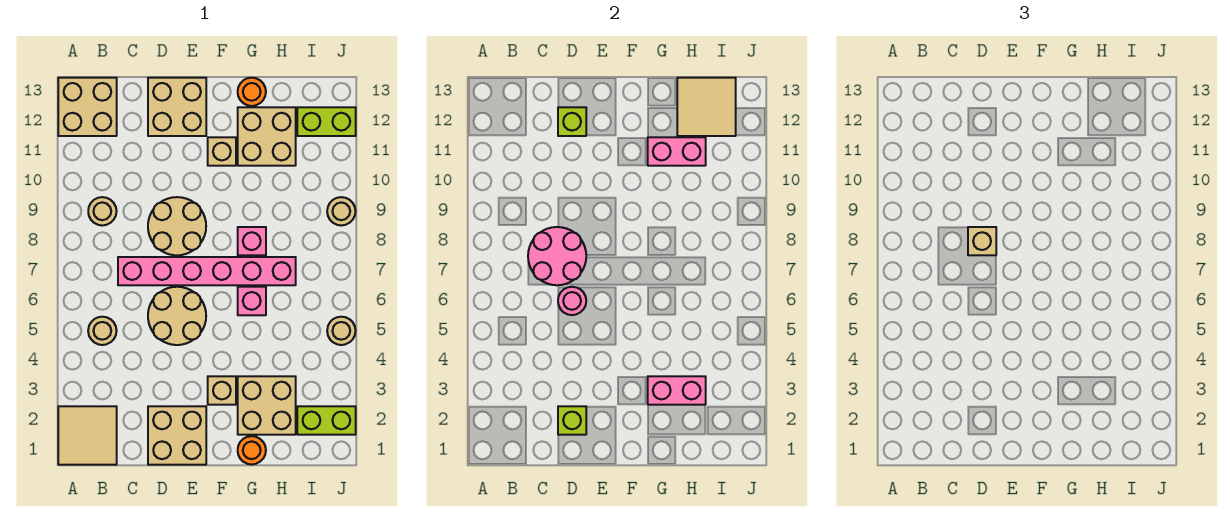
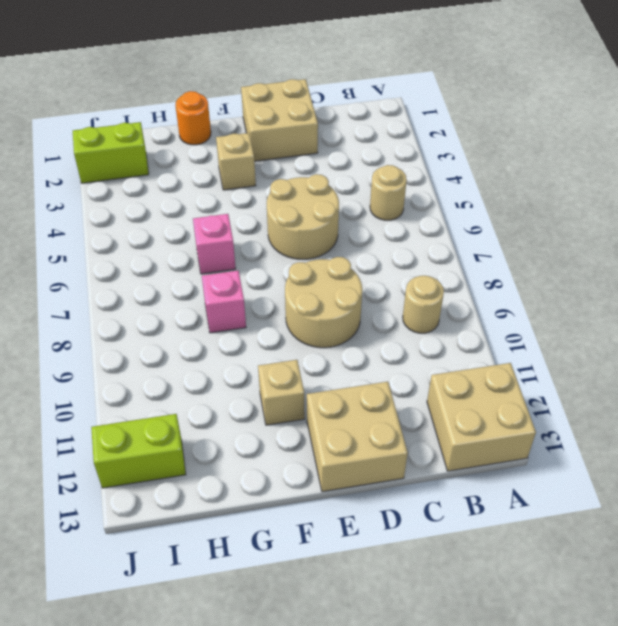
none -> tan tile A1:B2 level 1
none -> pink brick C7:H7 level 1
none -> tan brick G2:H3 level 1

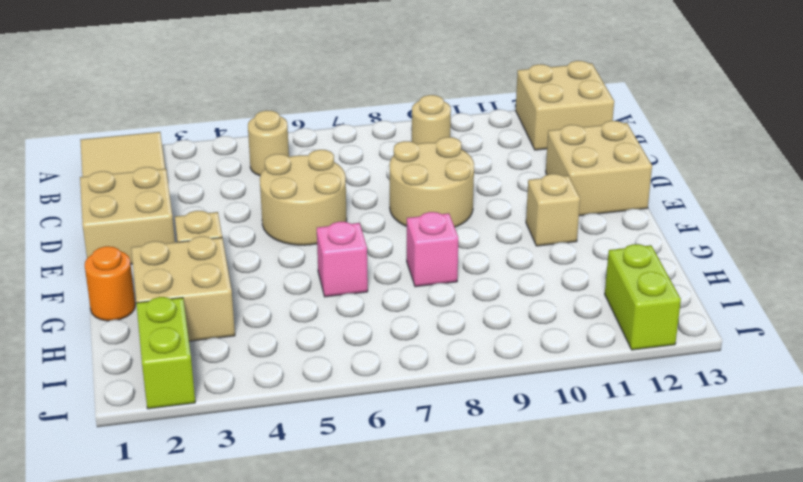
none -> pink brick C7:H7 level 1
none -> tan brick G11:H12 level 1
none -> orange round brick G13 level 1

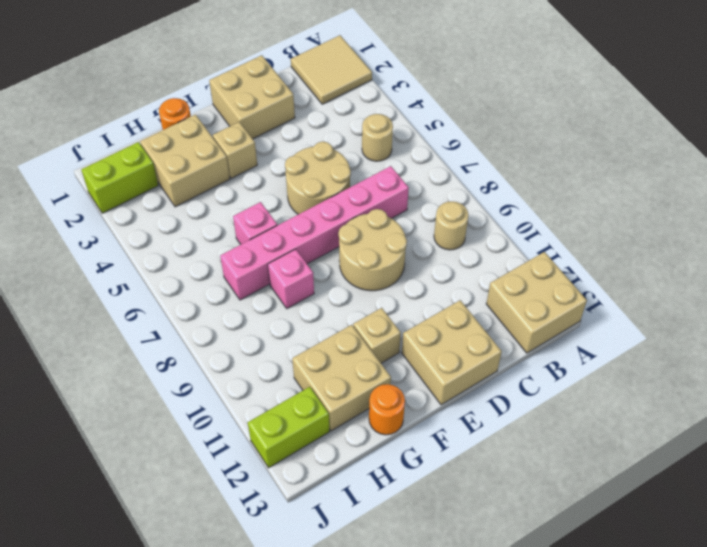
none -> tan round brick J5 level 1
none -> tan round brick J9 level 1
none -> pink round brick C7:D8 level 2

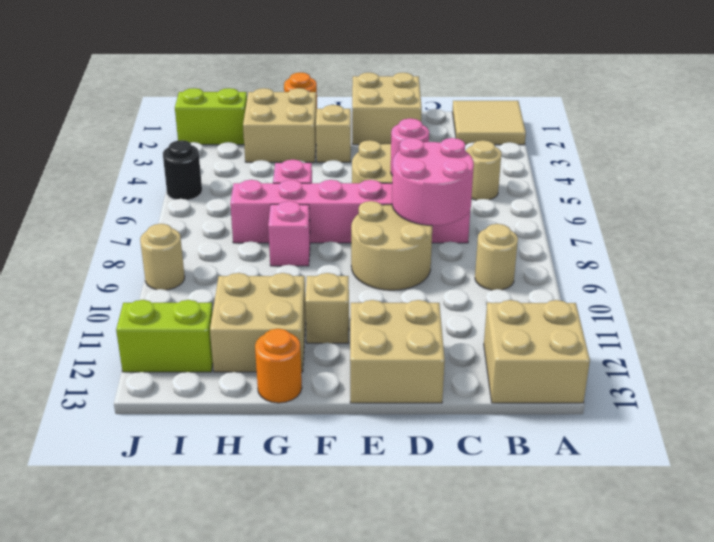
black round brick J5 level 1 -> tan round brick J5 level 1
none -> lime brick D2 level 2
none -> lime brick D12 level 2
none -> pink brick G3:H3 level 2

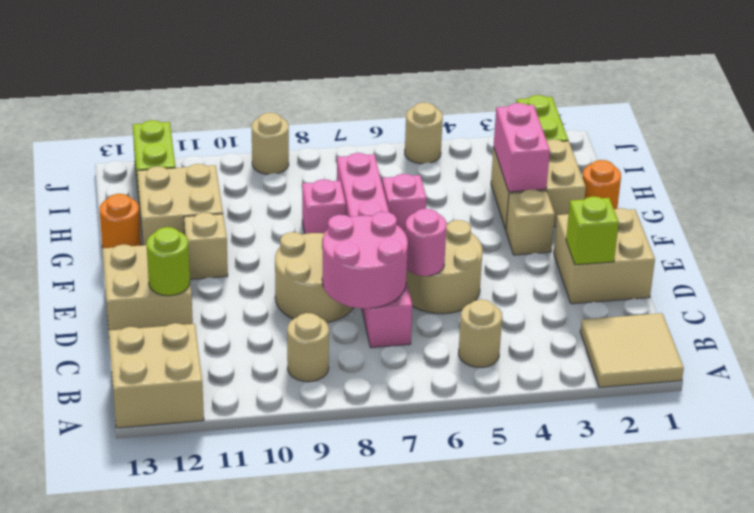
lime round brick D12 level 2 -> lime brick D12 level 2
none -> pink brick G11:H11 level 2
none -> tan tile H12:I13 level 2
none -> tan brick D8 level 3

